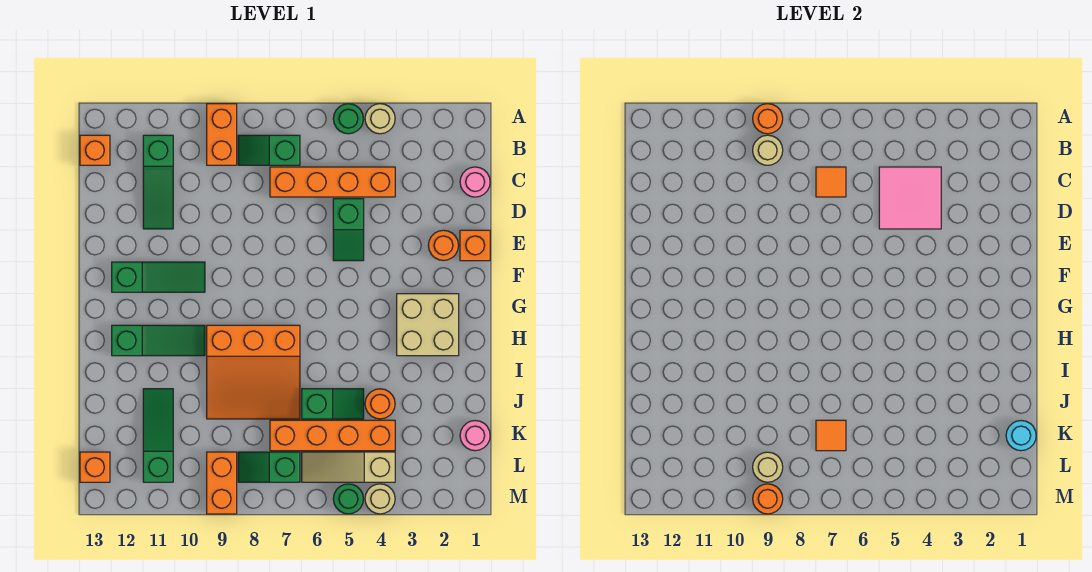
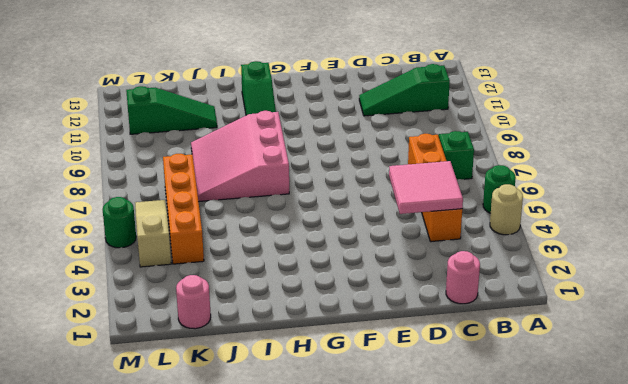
pink slope H7:J9 level 1 top H -> orange slope H7:J9 level 1 top H
none -> orange brick A9:B9 level 1
none -> orange brick B13 level 1
none -> green slope D5:E5 level 1 top D
none -> orange brick E1 level 1

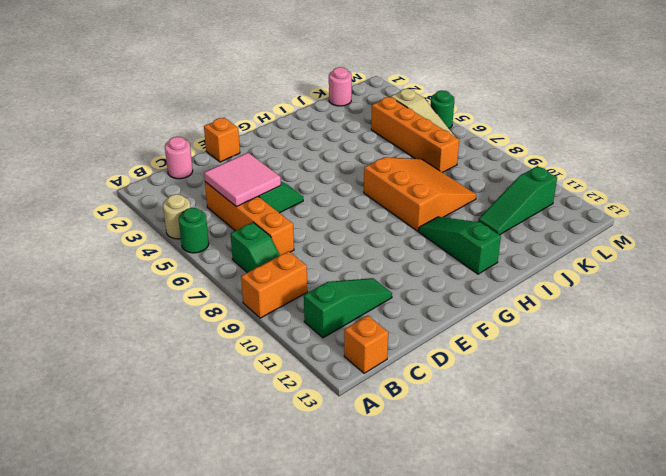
none -> orange round brick E2 level 1
none -> green slope F10:F12 level 1 top 12
none -> tan brick G2:H3 level 1
none -> orange round brick J4 level 1

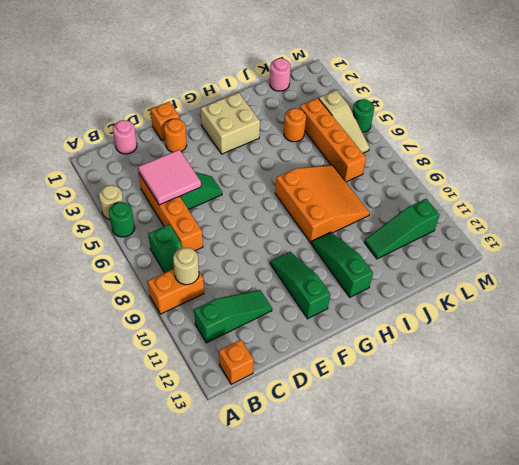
none -> green slope J5:J6 level 1 top 6
none -> green slope L7:L8 level 1 top 7
none -> orange brick L9:M9 level 1
none -> orange brick L13 level 1

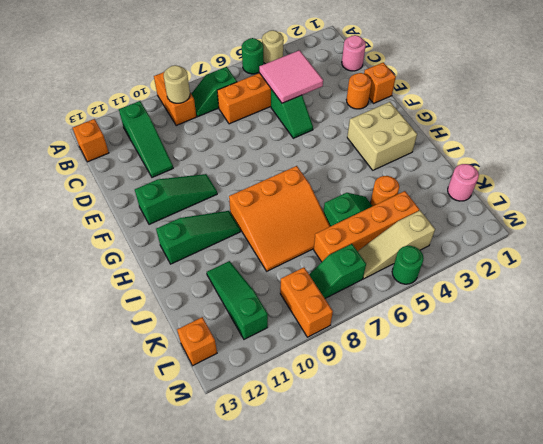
none -> tan round brick M4 level 1
none -> orange round brick A9 level 2
none -> orange tile C7 level 2
none -> cyan round brick K1 level 2

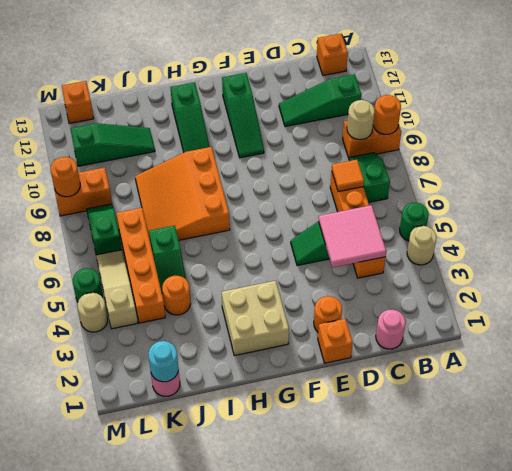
none -> orange tile K7 level 2
none -> tan round brick L9 level 2

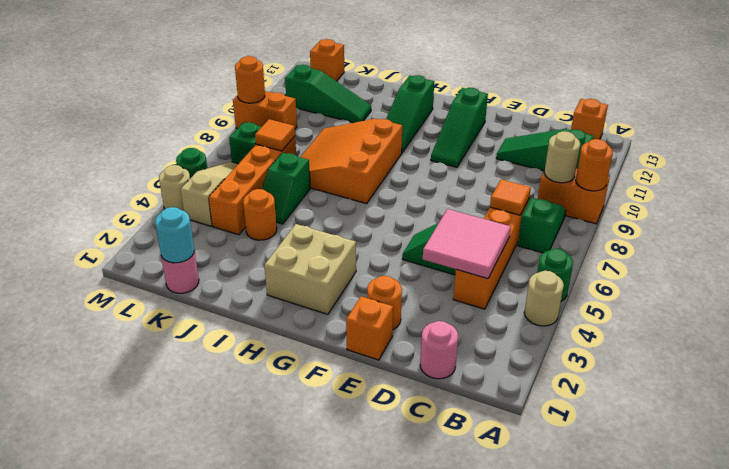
none -> tan round brick L9 level 2

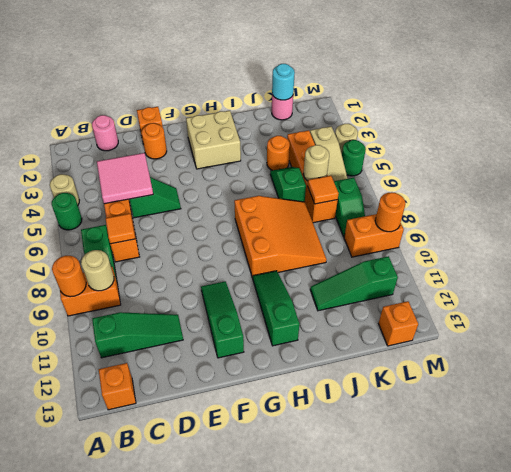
tan round brick K6 level 2 -> tan round brick L9 level 2

